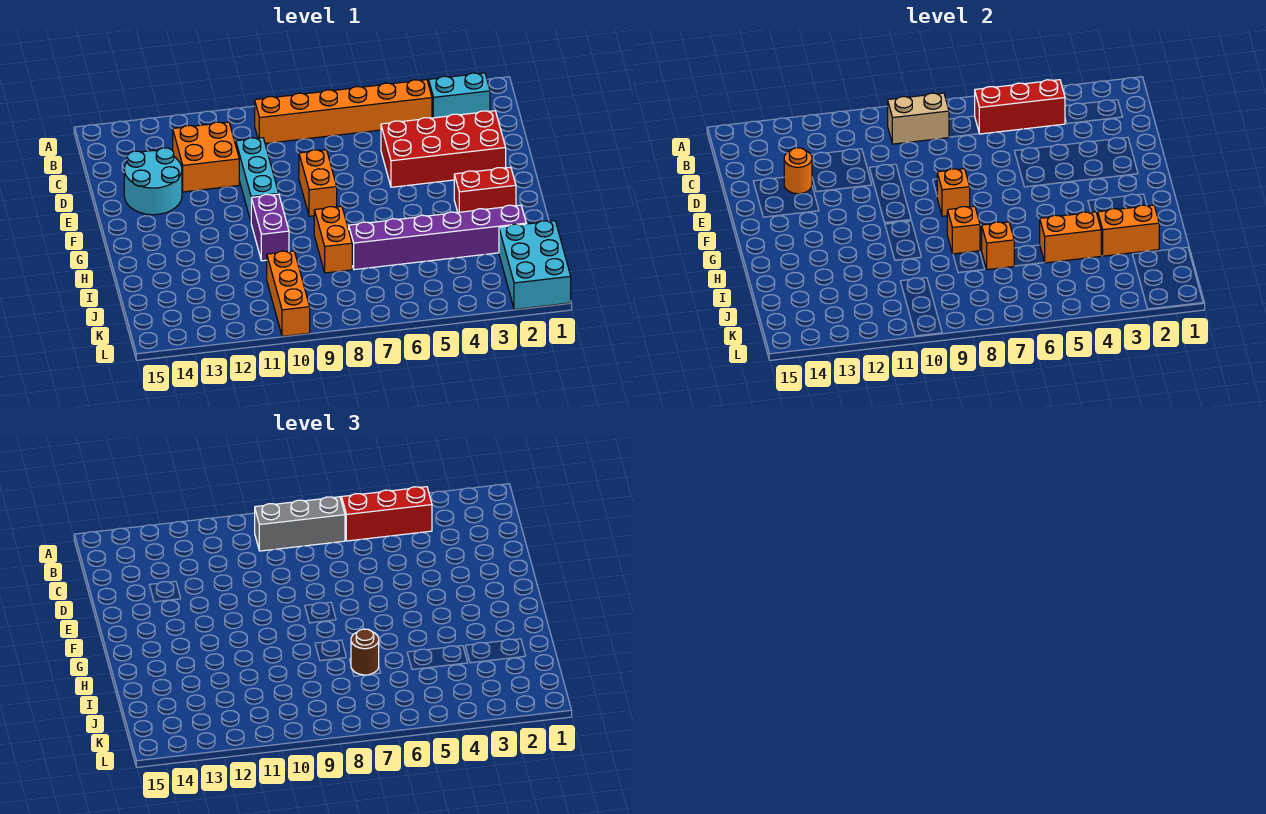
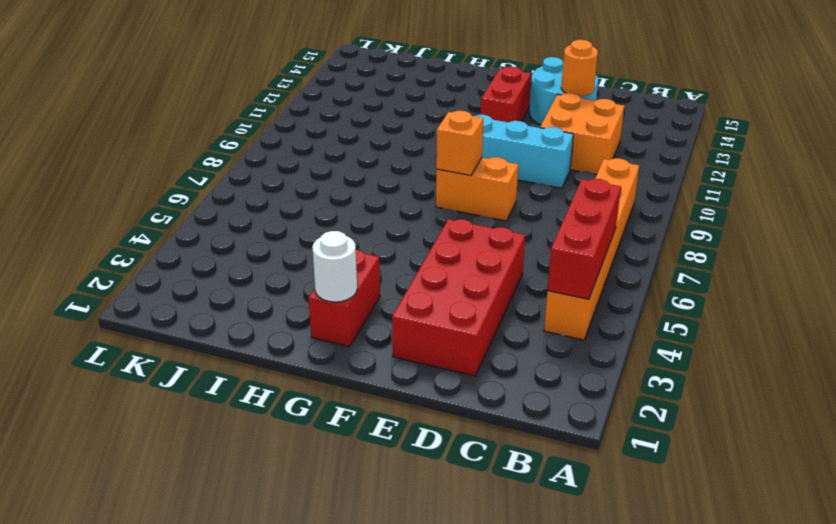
red brick F12:F13 level 1 -> none
white round brick G2 level 2 -> none
none -> cyan brick B2:B3 level 1
none -> purple brick G10:H10 level 1
none -> orange brick H8:I8 level 1

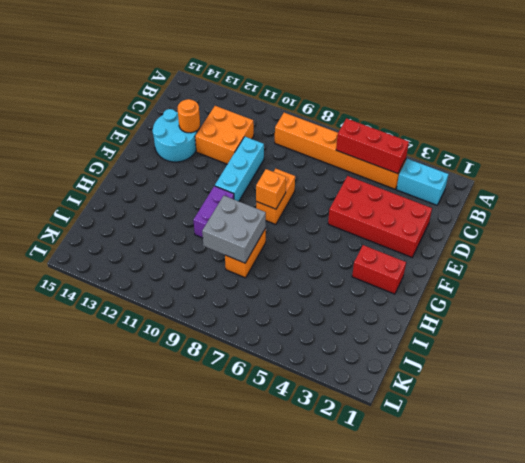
grey brick H8:I9 level 2 -> orange brick H8 level 2
none -> purple brick I2:I7 level 1
none -> cyan brick J1:L2 level 1
none -> orange brick J10:L10 level 1

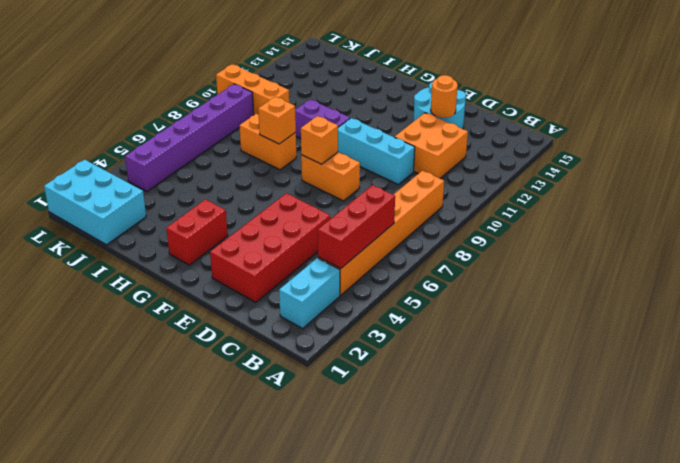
purple brick K4:K9 level 1 -> purple brick I2:I7 level 1
none -> tan brick B8:B9 level 2
none -> orange brick I2:I3 level 2
none -> orange brick I4:I5 level 2

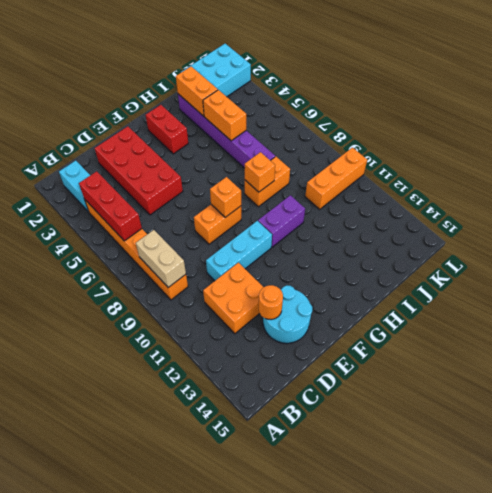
none -> orange brick I7 level 2
none -> red brick B4:B6 level 3
none -> grey brick B7:B9 level 3

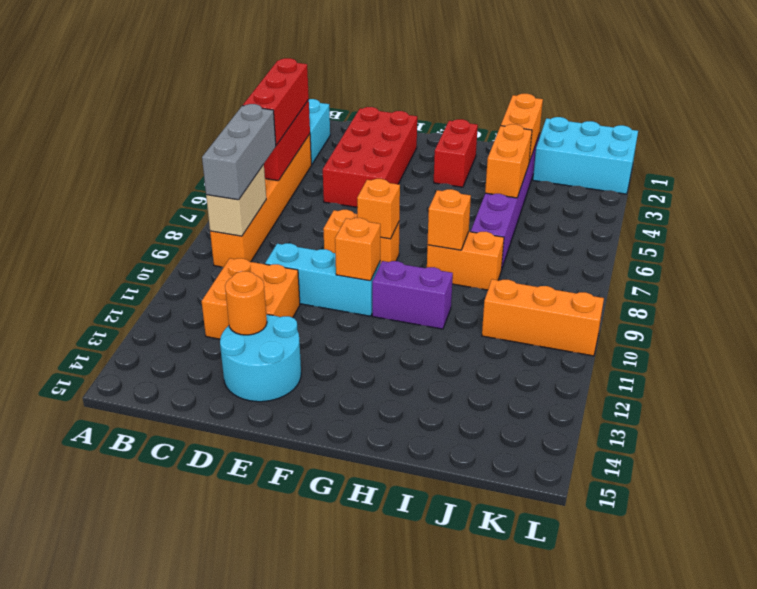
orange brick F10 level 2 -> orange brick I7 level 2
none -> brown round brick I7 level 3

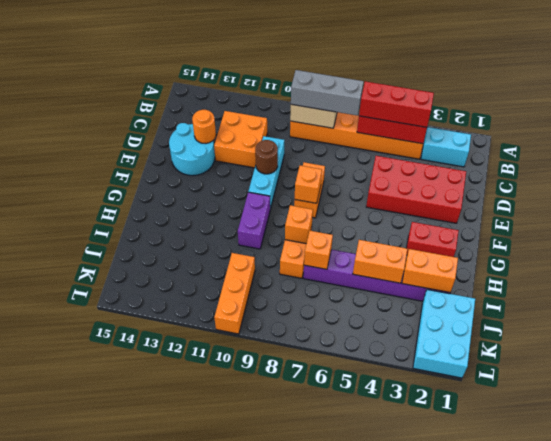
brown round brick E10 level 2 -> brown round brick I7 level 3

